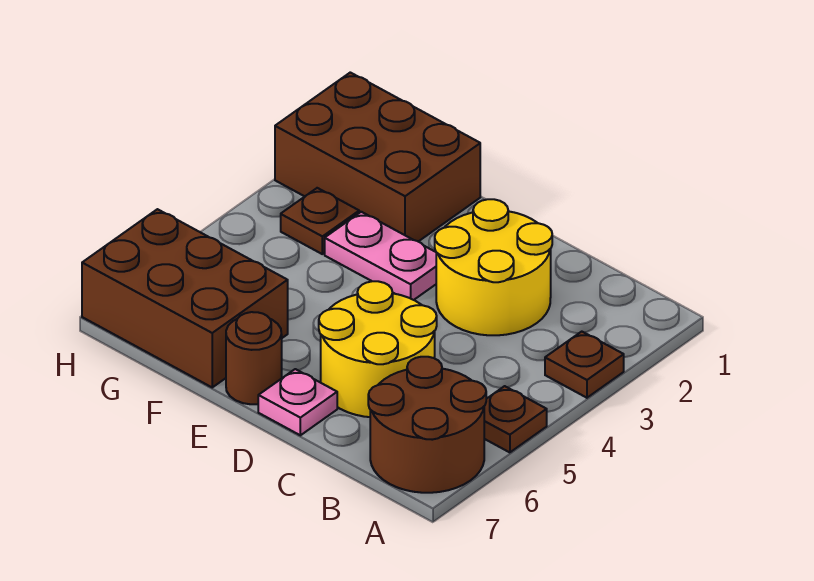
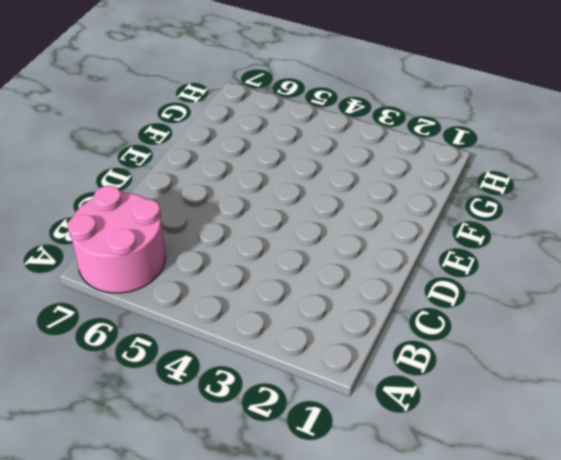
pink round brick A6:B7 level 1 -> brown round brick A6:B7 level 1
none -> brown plate A3 level 1
none -> brown plate A5 level 1

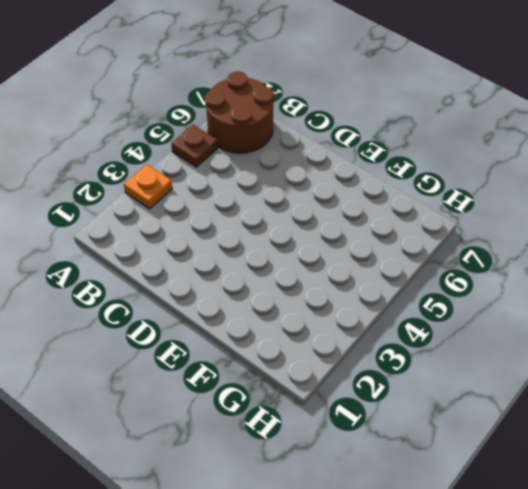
orange plate A3 level 1 -> brown plate A3 level 1
none -> yellow round brick C2:D3 level 1
none -> yellow round brick C5:D6 level 1

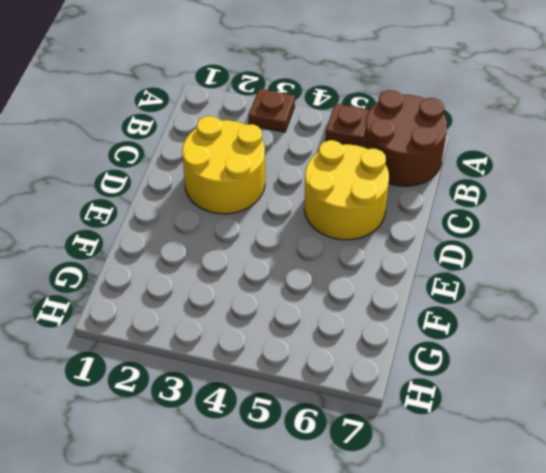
none -> pink plate D7 level 1
none -> pink plate E3:F3 level 1

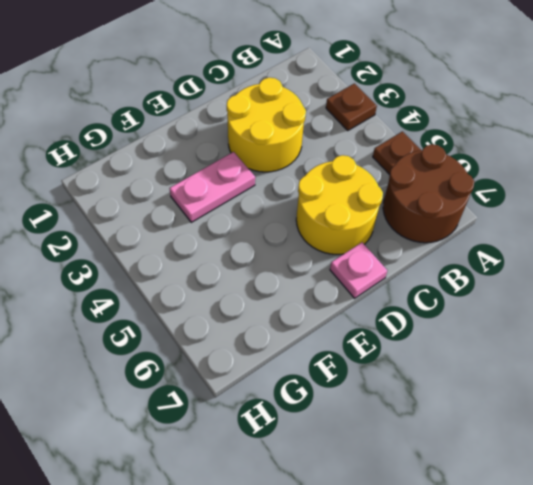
none -> brown round brick E7 level 1
none -> brown brick F1:H2 level 1

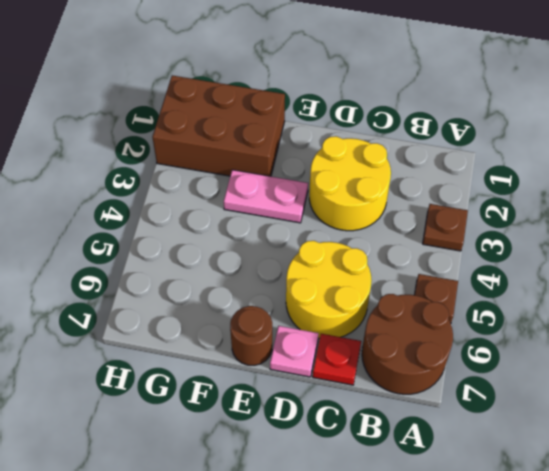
red plate C7 level 1 -> none
none -> brown brick F6:H7 level 1
none -> brown plate G3 level 1

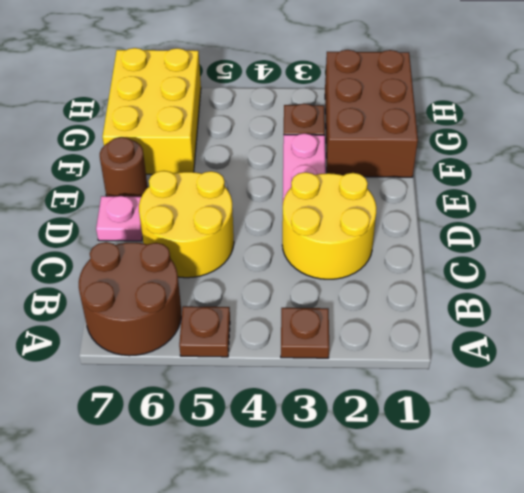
yellow brick F6:H7 level 1 -> brown brick F6:H7 level 1

